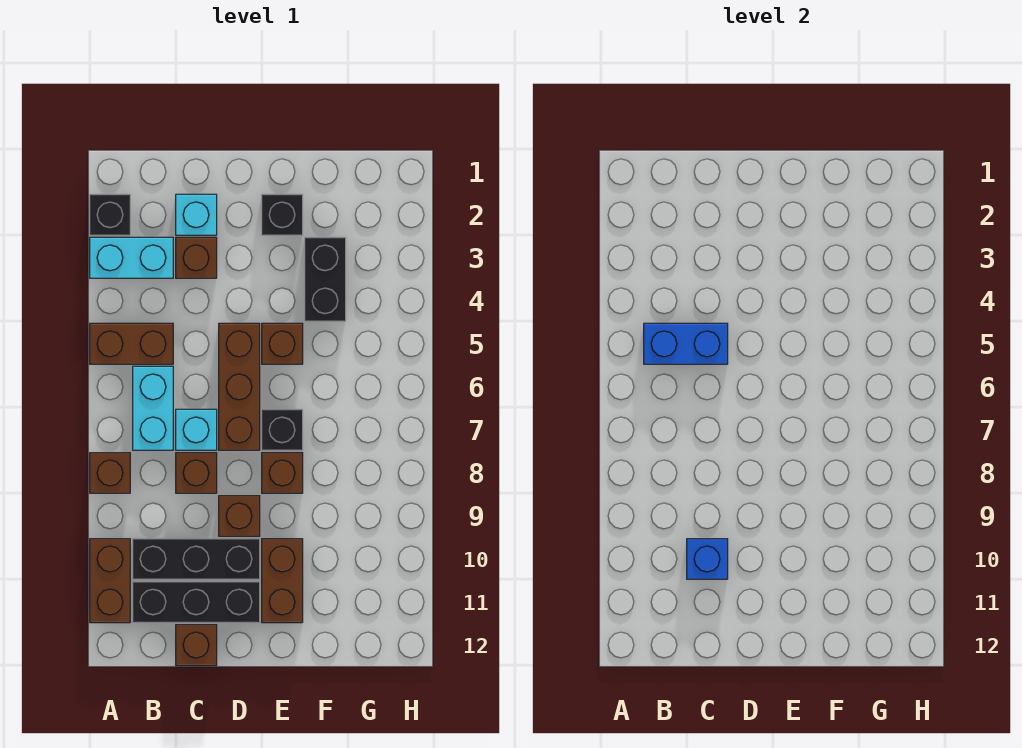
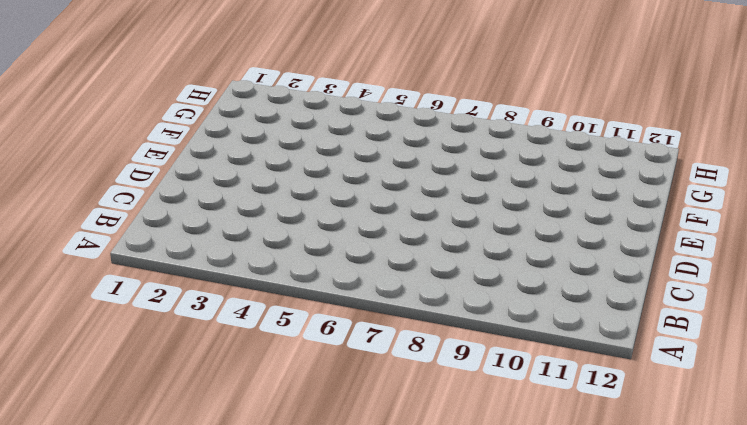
none -> black brick A2 level 1
none -> cyan brick A3:B3 level 1
none -> brown brick A5:B5 level 1

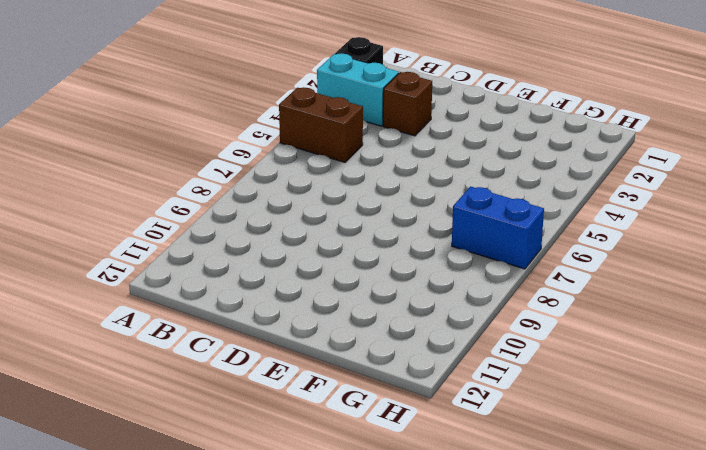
blue brick G7:H7 level 1 -> blue brick B5:C5 level 2
none -> brown brick A8 level 1
none -> brown brick A10:A11 level 1
none -> cyan brick B6:B7 level 1

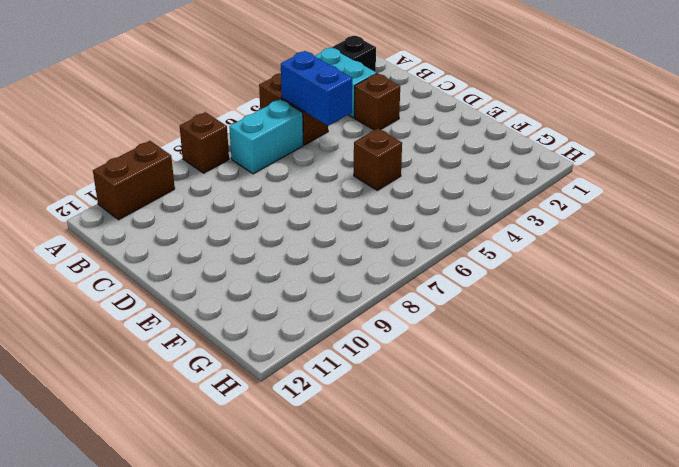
none -> black brick B10:D10 level 1
none -> black brick B11:D11 level 1
none -> cyan brick C2 level 1

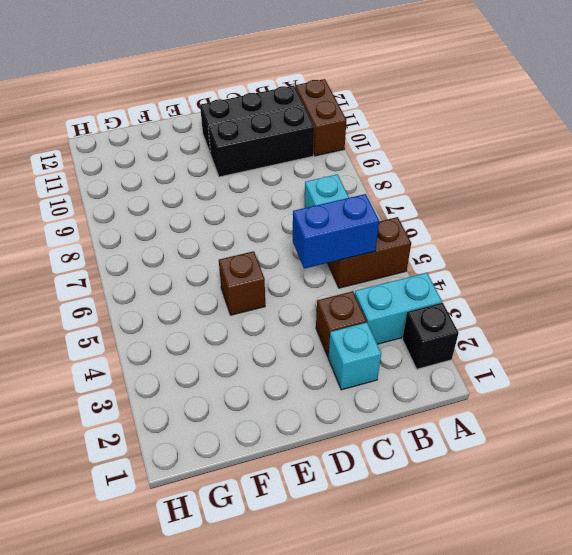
none -> brown brick A8 level 1
none -> cyan brick C7 level 1
none -> brown brick C8 level 1

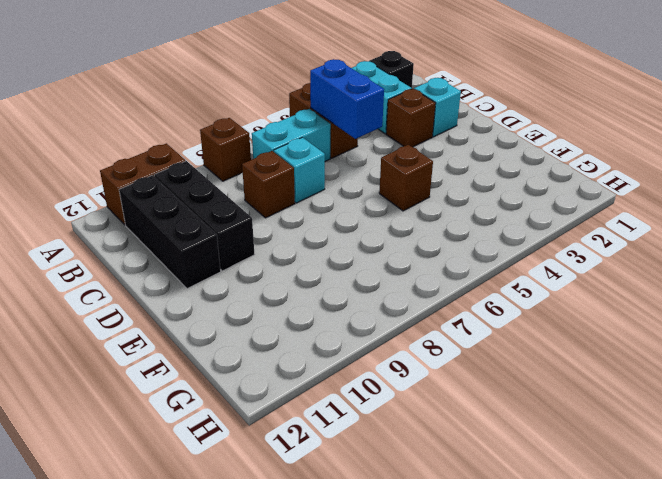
none -> brown brick C12 level 1
none -> brown brick D5:D7 level 1
none -> brown brick D9 level 1

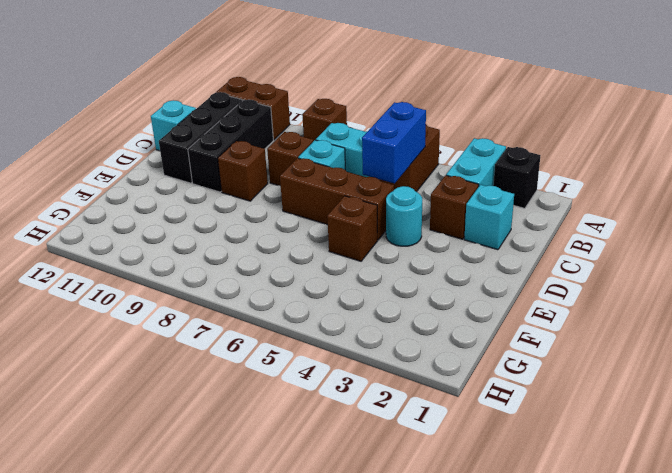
cyan brick C12 level 1 -> brown brick C12 level 1
cyan round brick D4 level 1 -> none
none -> black brick E2 level 1
none -> black brick E7 level 1
none -> brown brick E8 level 1

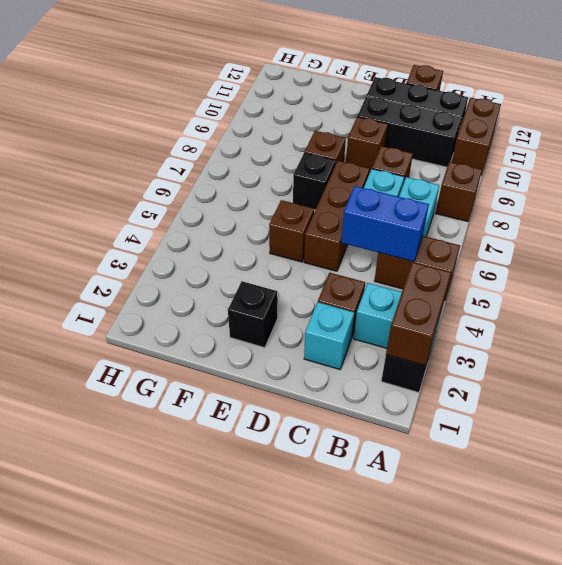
brown brick A2:A3 level 2 -> brown brick E10:E11 level 1
none -> black brick F3:F4 level 1
none -> blue brick C10 level 2

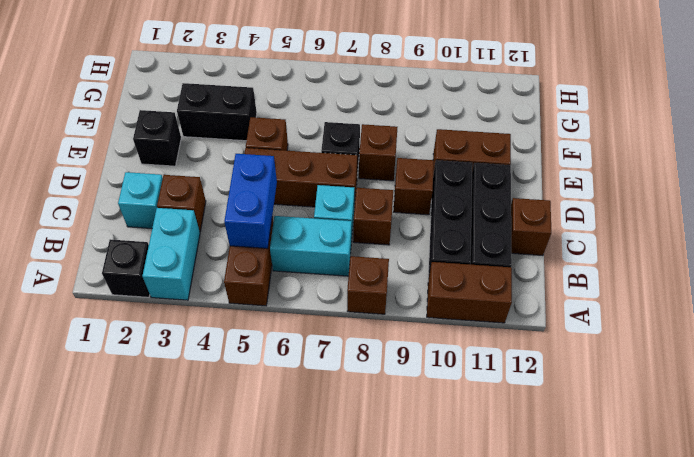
none -> blue brick C10 level 2

